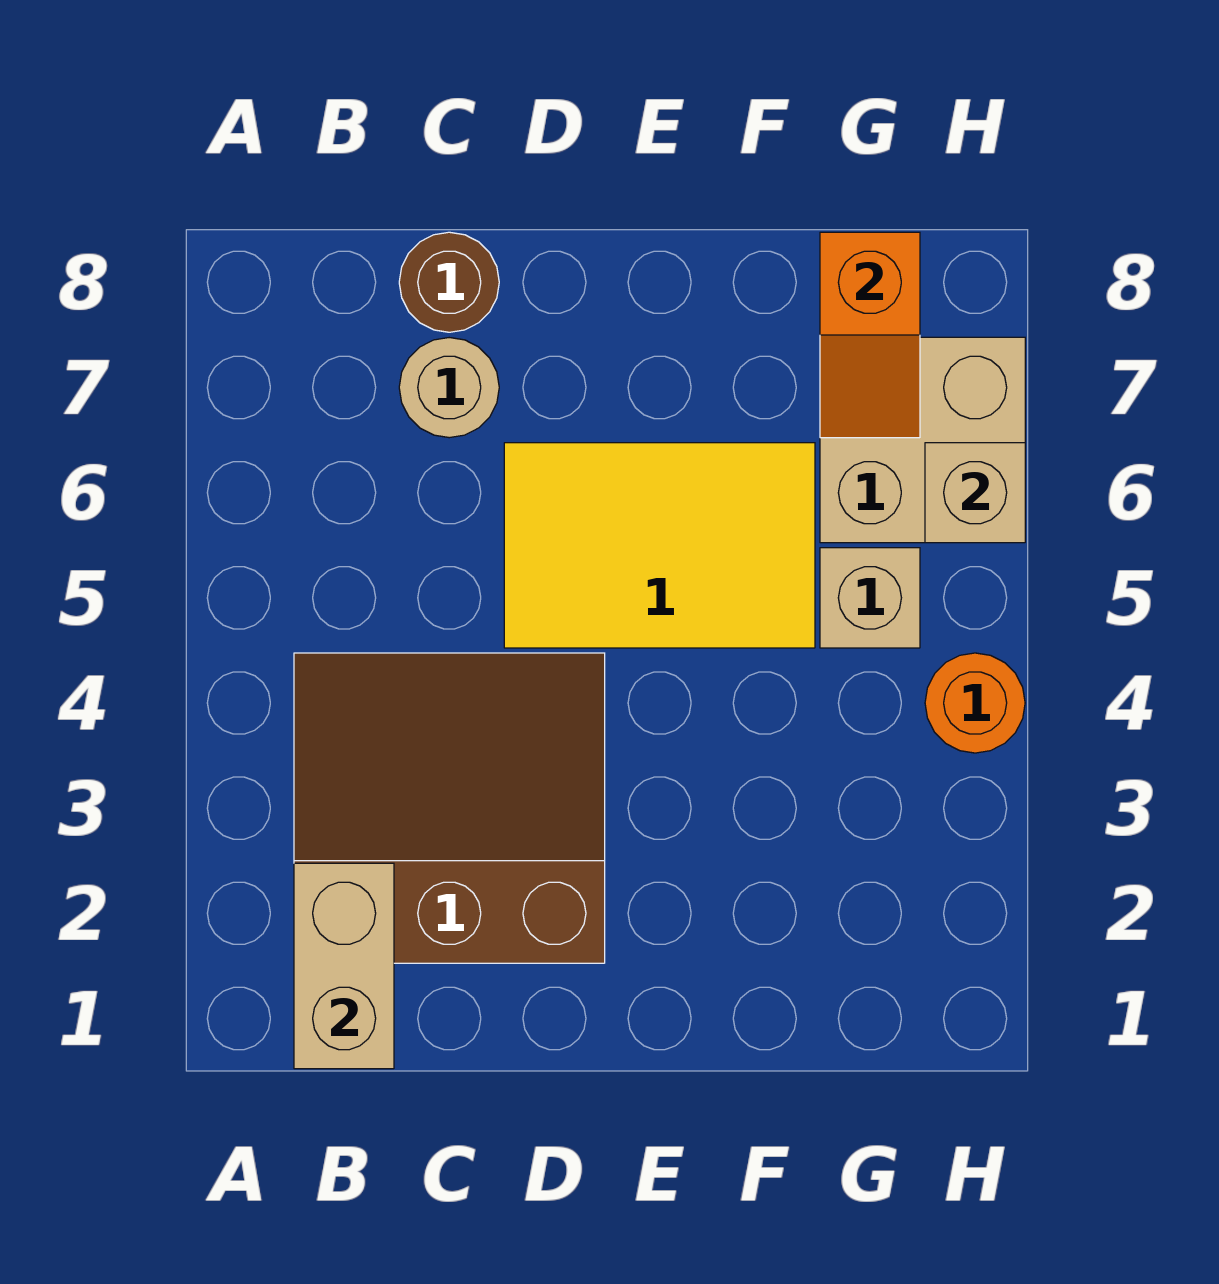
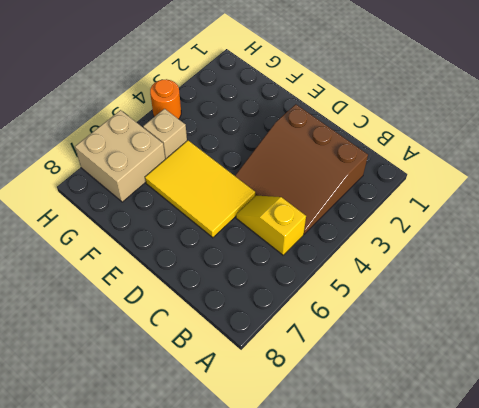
yellow slope B5:C5 level 1 top B -> none
none -> tan round brick C7 level 1
none -> brown round brick C8 level 1

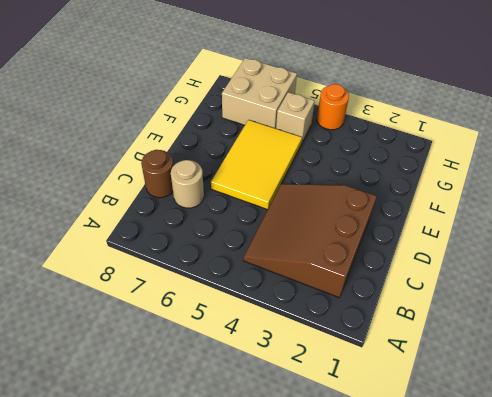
none -> tan brick B1:B2 level 2
none -> orange slope G7:G8 level 2 top 8

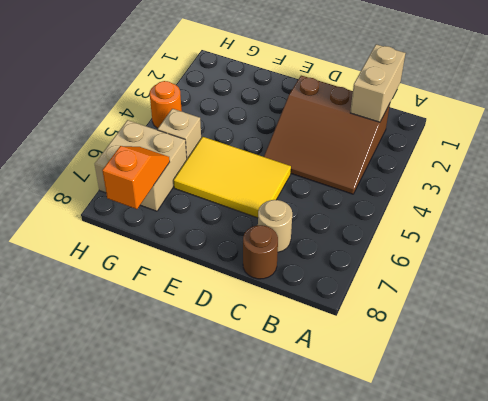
none -> tan brick H6 level 2

